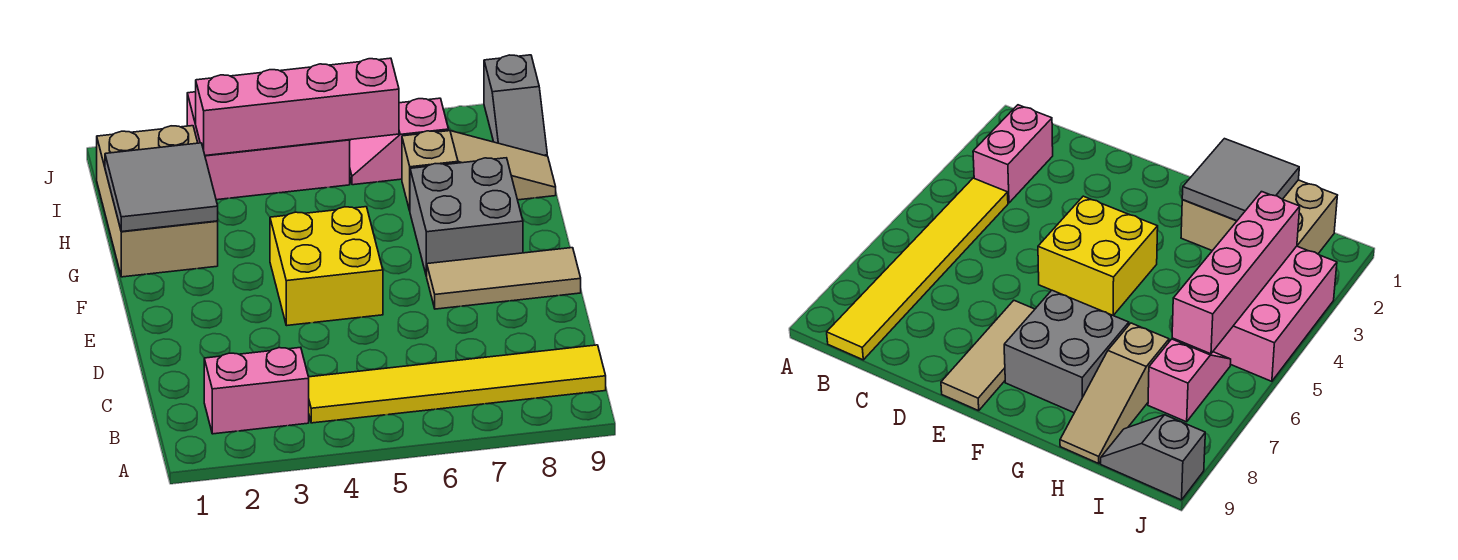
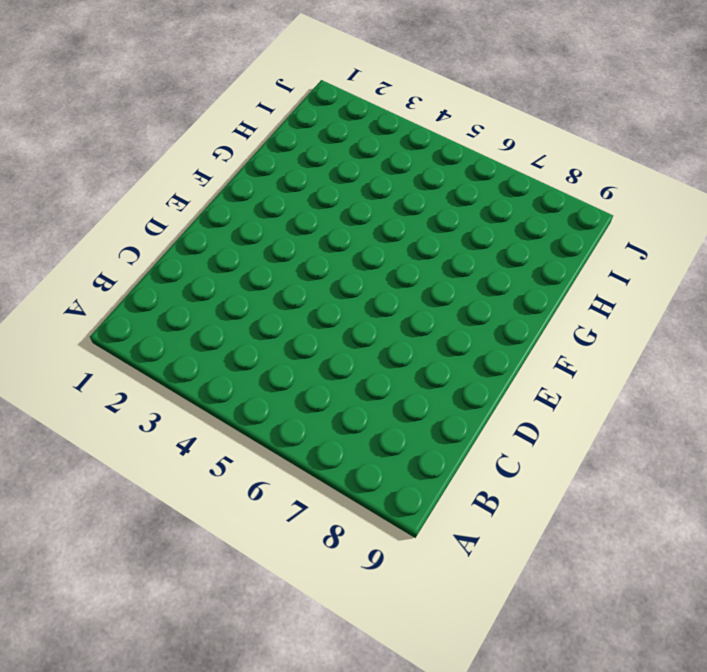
none -> pink brick B2:B3 level 1
none -> yellow tile B4:B9 level 1
none -> yellow brick E4:F5 level 1

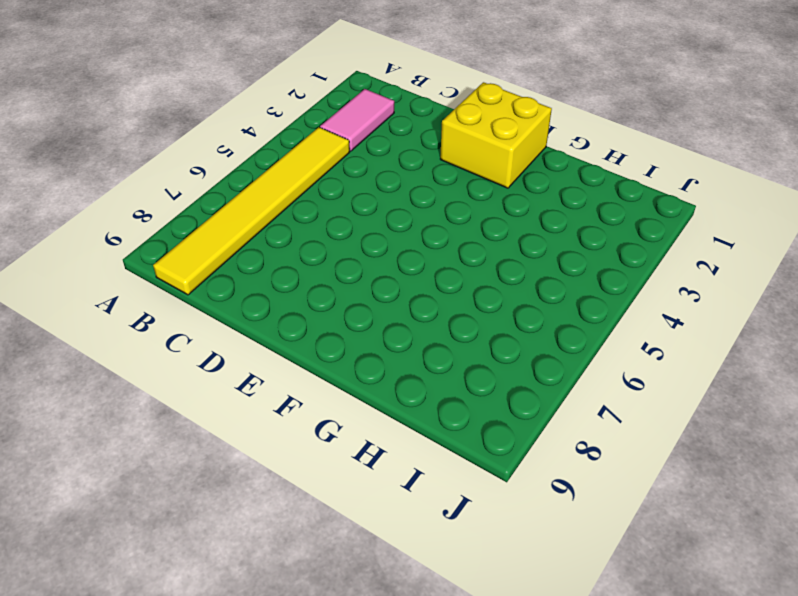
pink tile B2:B3 level 1 -> pink brick B2:B3 level 1
yellow brick E1:F2 level 1 -> yellow brick E4:F5 level 1
none -> tan tile E7:E9 level 1
none -> grey brick F7:G8 level 1
none -> tan brick G1:I2 level 1

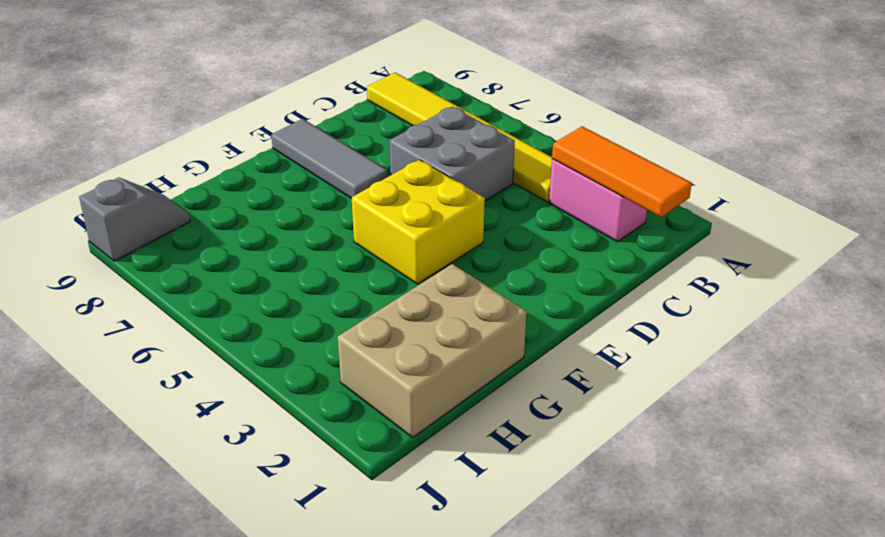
orange tile B1:B3 level 2 -> none
grey brick C5:D6 level 1 -> grey brick F7:G8 level 1
grey tile E7:E9 level 1 -> tan tile E7:E9 level 1
none -> tan slope H7:H9 level 1 top 7
none -> pink brick I3:J5 level 1
none -> pink slope I6:I7 level 1 top 7

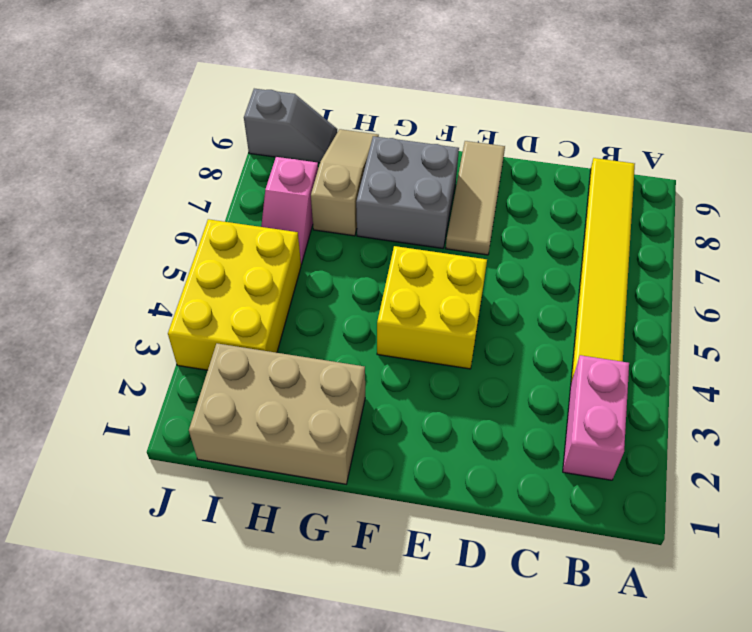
yellow brick I3:J5 level 1 -> pink brick I3:J5 level 1
none -> grey tile G1:H2 level 2
none -> pink brick I3:I6 level 2

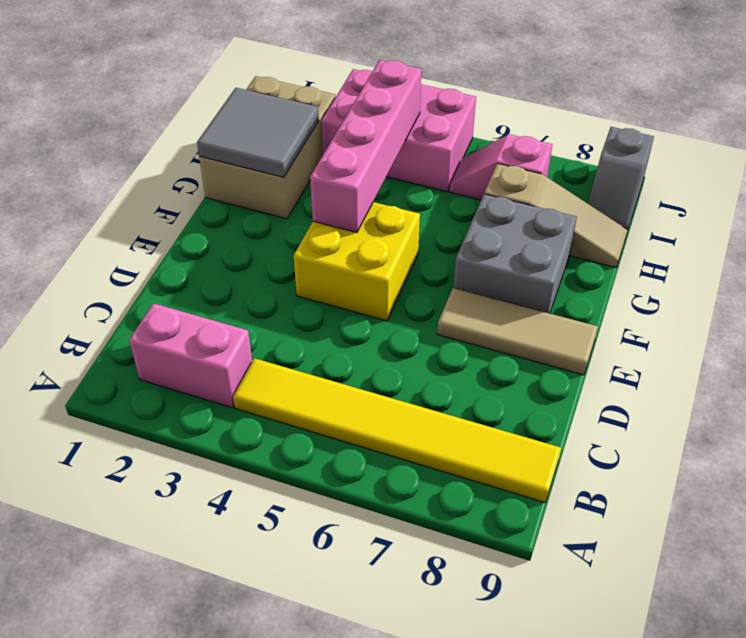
pink brick F4:I4 level 2 -> pink brick I3:I6 level 2

